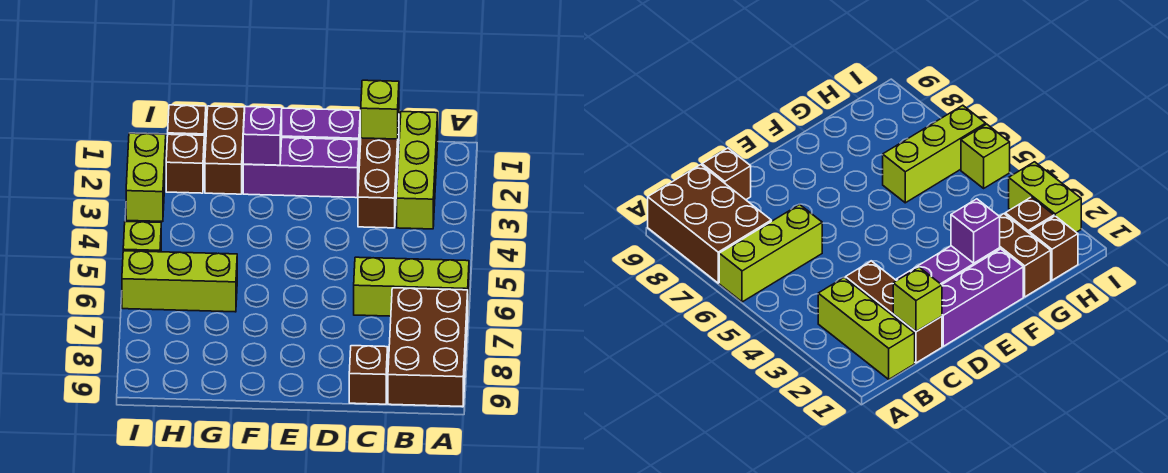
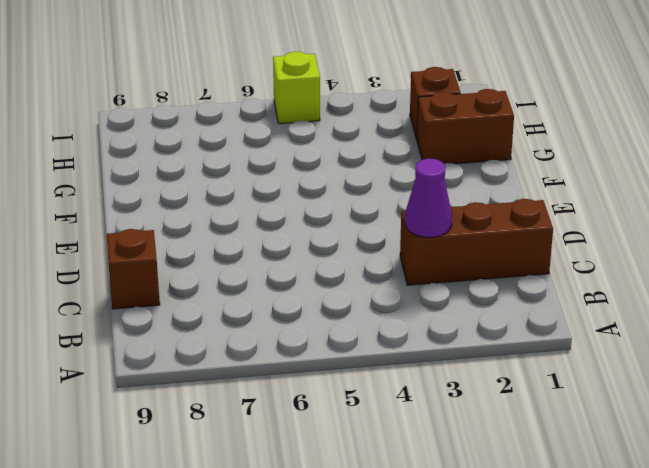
purple cone C3 level 2 -> none
none -> lime brick A6:C6 level 1
none -> brown brick A7:B9 level 1
none -> lime brick B1:B3 level 1

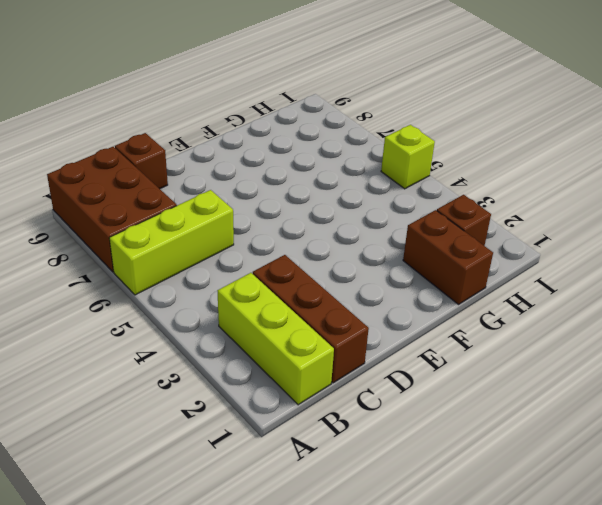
none -> purple brick D1:F1 level 1
none -> purple brick D2:F2 level 1
none -> lime brick G6:I6 level 1

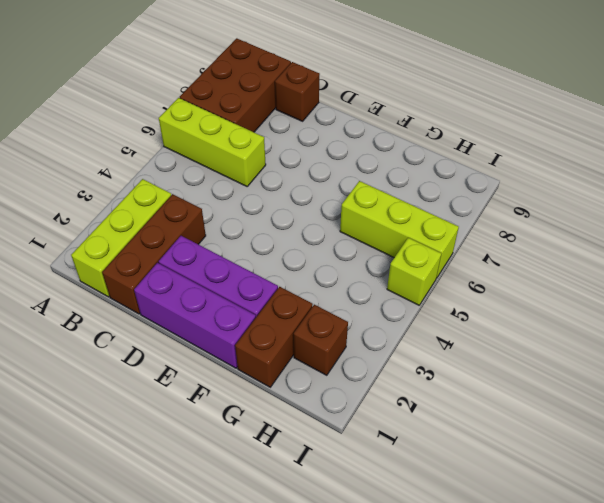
none -> brown brick H1 level 1
none -> lime brick I2:I3 level 1
none -> lime brick C1 level 2

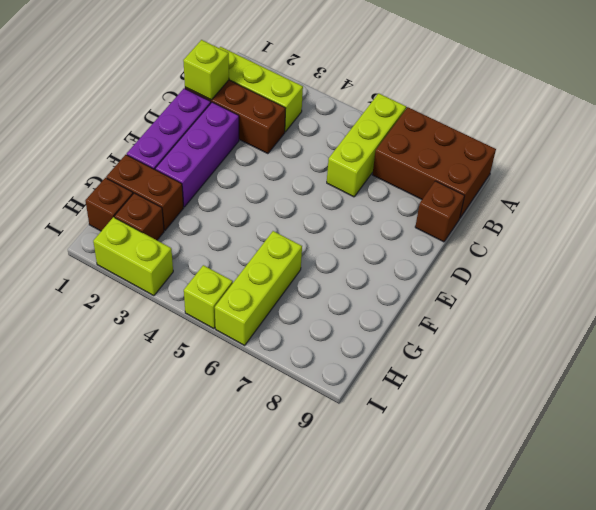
none -> purple brick F2 level 2

